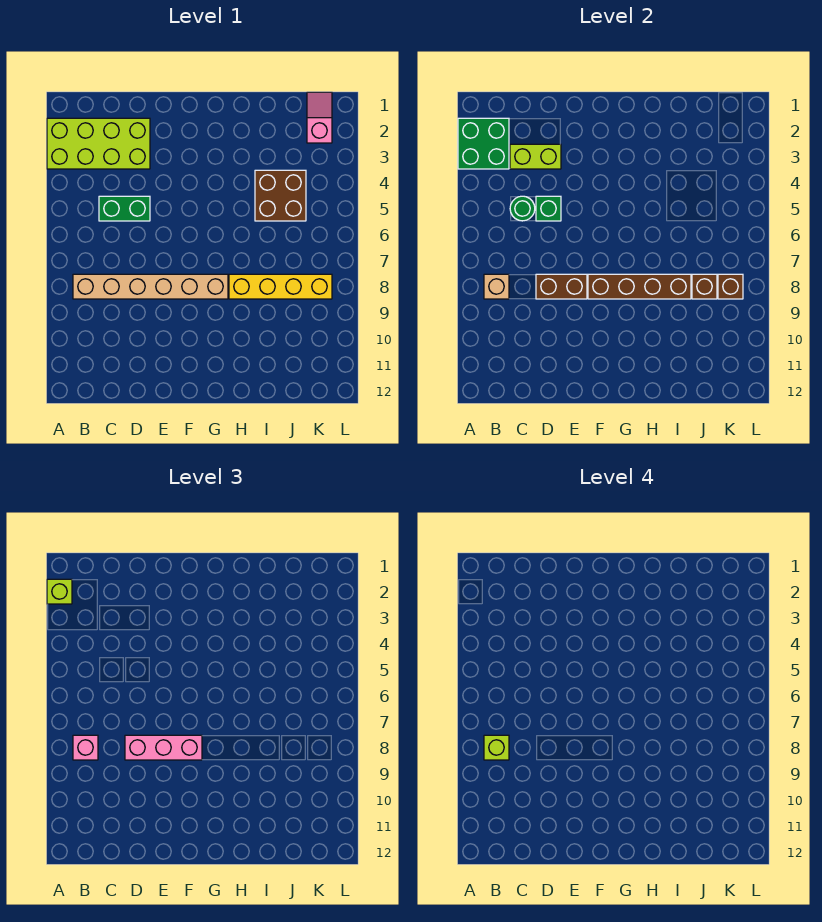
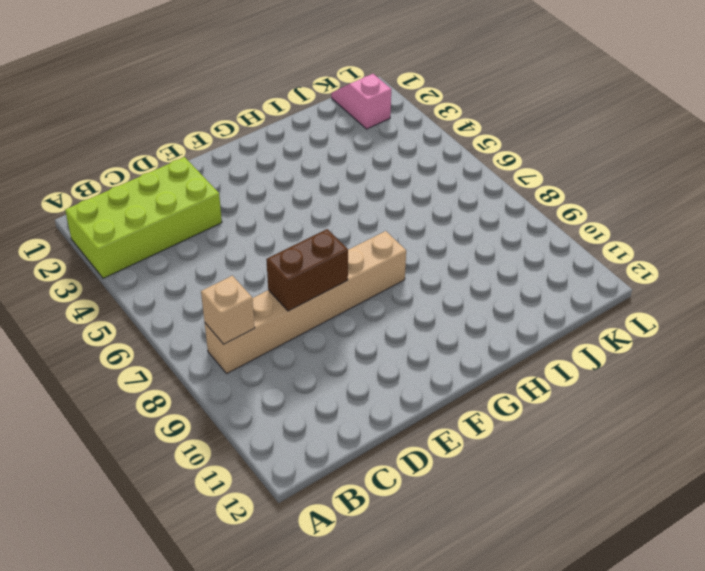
none -> green brick C5:D5 level 1
none -> yellow brick H8:K8 level 1
none -> brown brick I4:J5 level 1

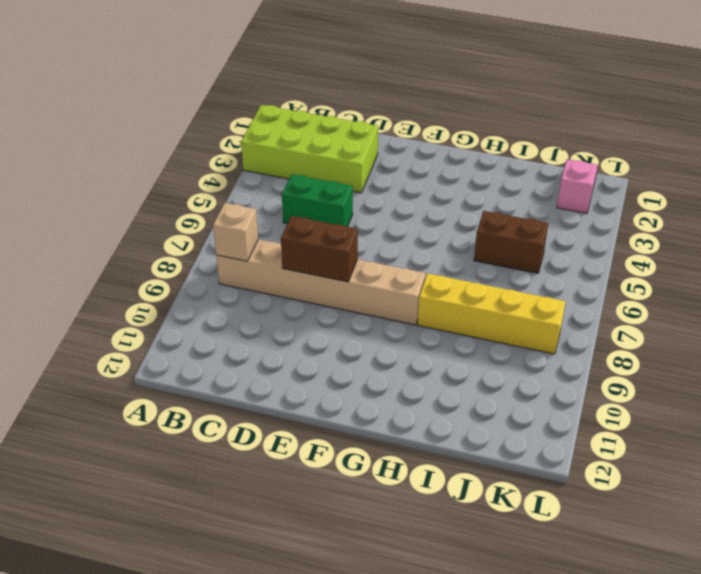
brown brick I5:J5 level 1 -> brown brick I4:J5 level 1
none -> green brick A2:B3 level 2
none -> lime brick C3:D3 level 2
none -> green round brick C5 level 2

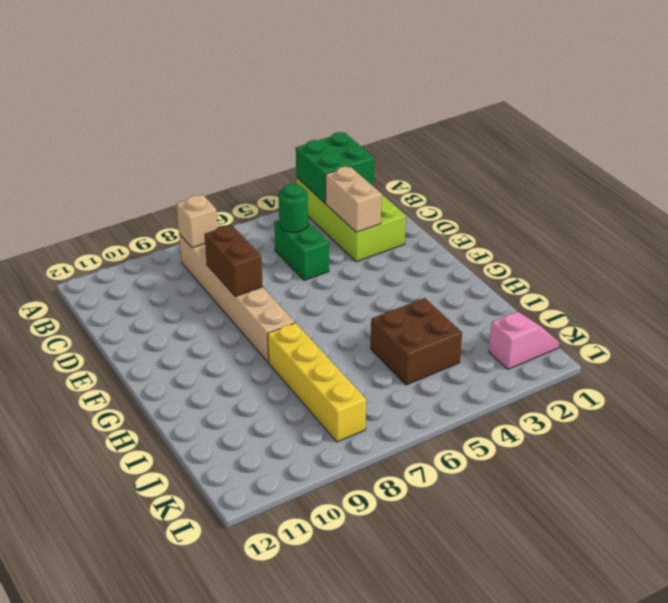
tan brick C3:D3 level 2 -> lime brick C3:D3 level 2
none -> green brick D5 level 2
none -> brown brick F8:I8 level 2
none -> brown brick J8 level 2

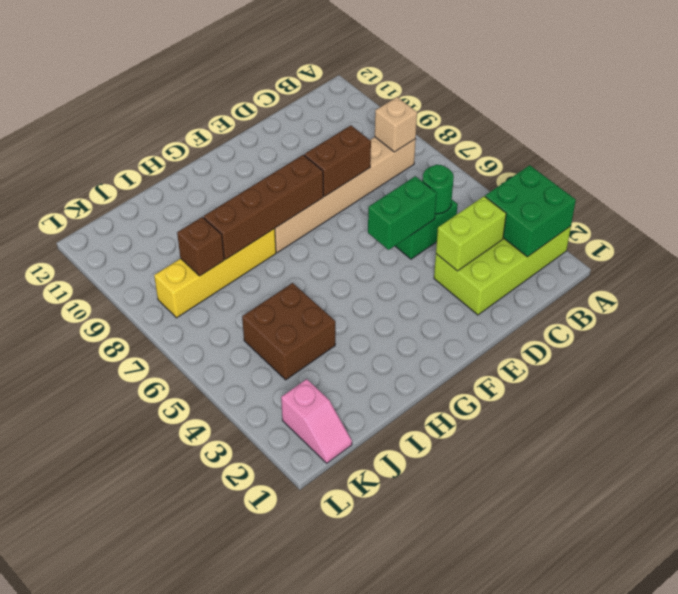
green brick D5:E5 level 2 -> green brick D5 level 2
none -> brown brick K8 level 2
none -> lime brick A2 level 3
none -> pink brick B8 level 3

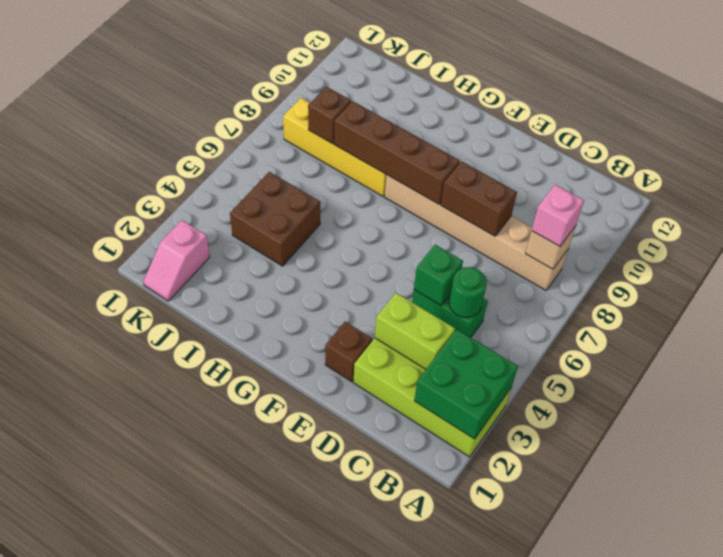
brown brick E2 level 1 -> brown brick K8 level 2
none -> lime brick A2 level 3
none -> pink brick D8:F8 level 3
none -> lime brick B8 level 4

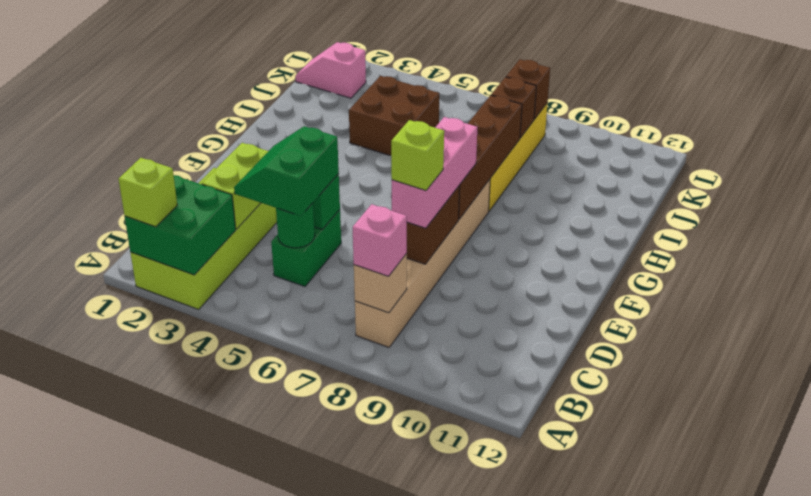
green slope C4:D5 level 3 top 5 -> none
lime brick D8 level 4 -> lime brick B8 level 4

